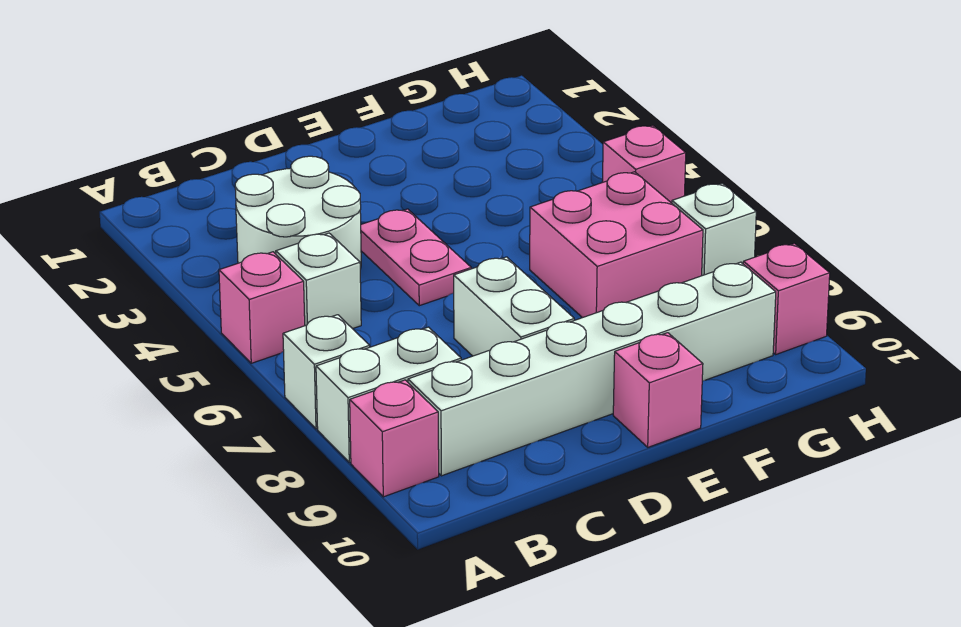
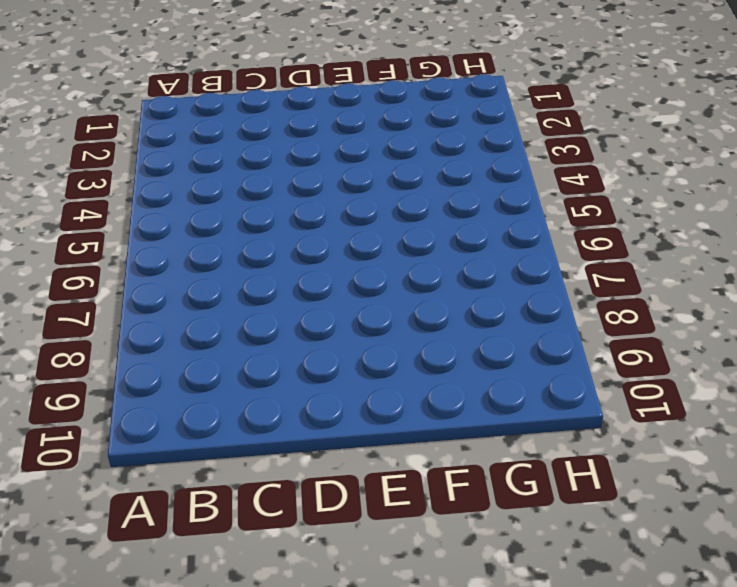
none -> pink brick A5 level 1
none -> white brick A7 level 1
none -> white brick A8:B8 level 1

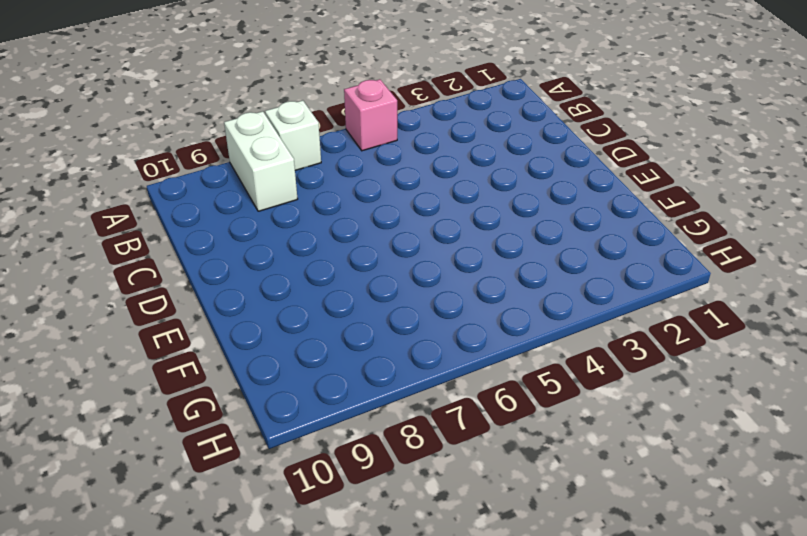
none -> pink brick A9 level 1
none -> white round brick B3:C4 level 1
none -> white brick B5 level 1

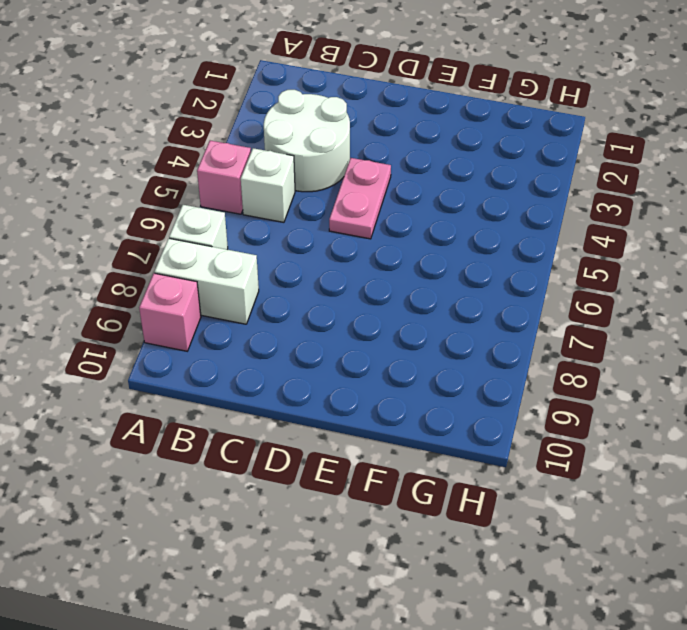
none -> white brick B9:G9 level 1
none -> white brick D7:D8 level 1
none -> pink brick E10 level 1

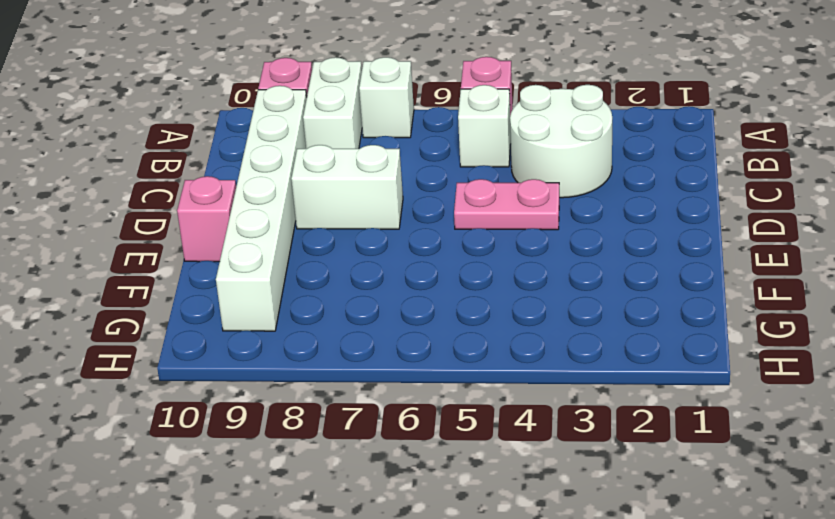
none -> pink brick F6:G7 level 1
none -> pink brick H5 level 1
none -> white brick H7 level 1

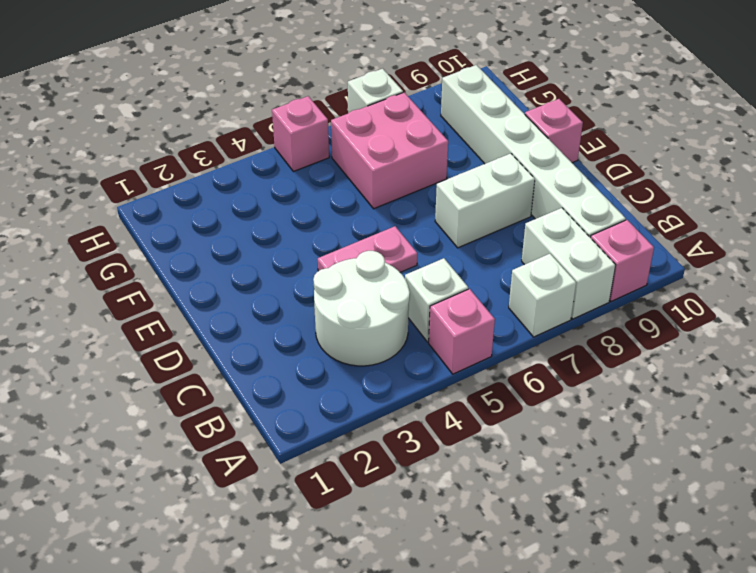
none -> pink brick H9 level 1

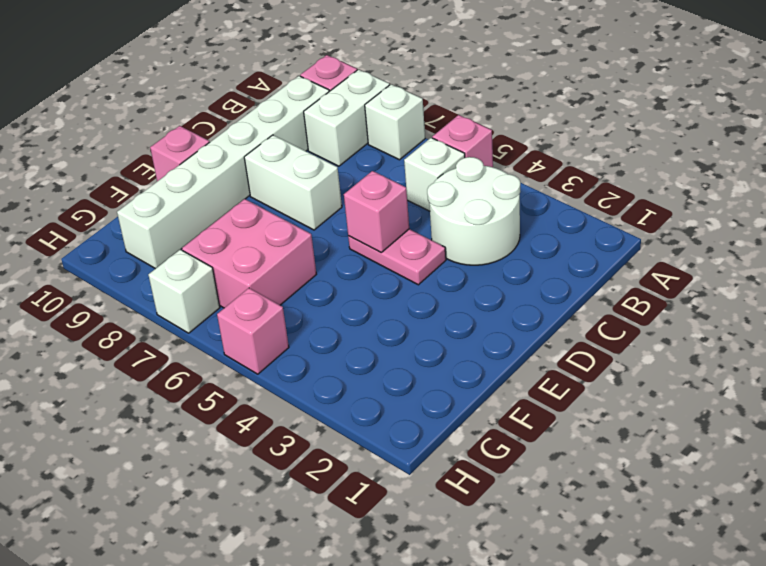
pink brick D5 level 2 -> pink brick H9 level 1

